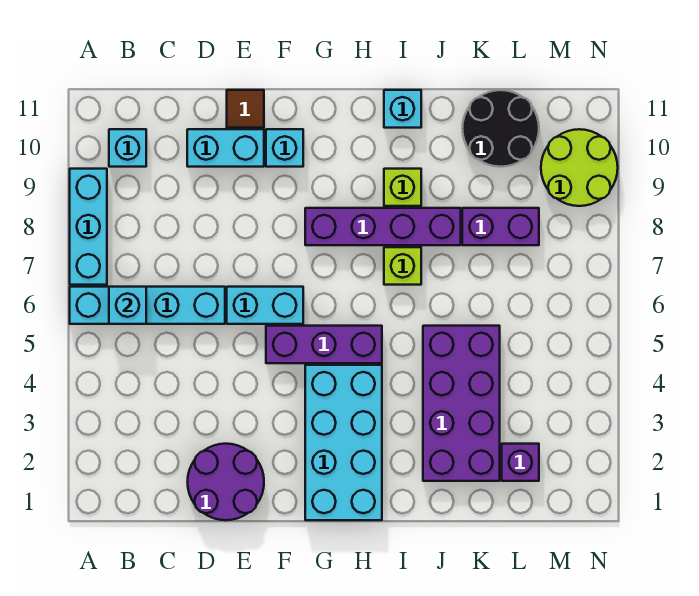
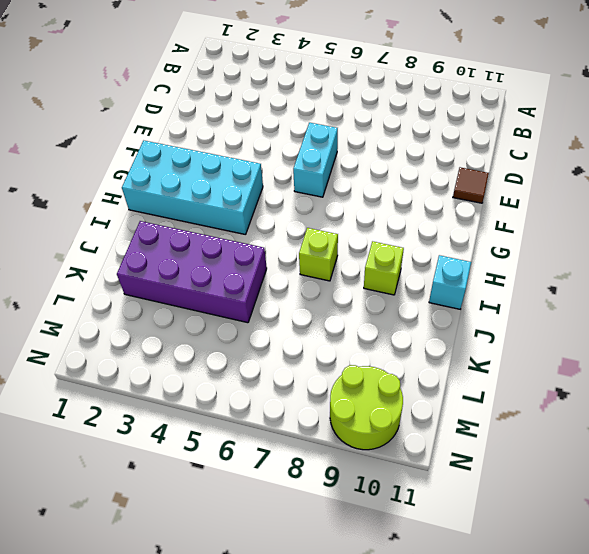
none -> cyan brick A6:D6 level 1
none -> cyan brick A7:A9 level 1
none -> cyan brick B10 level 1

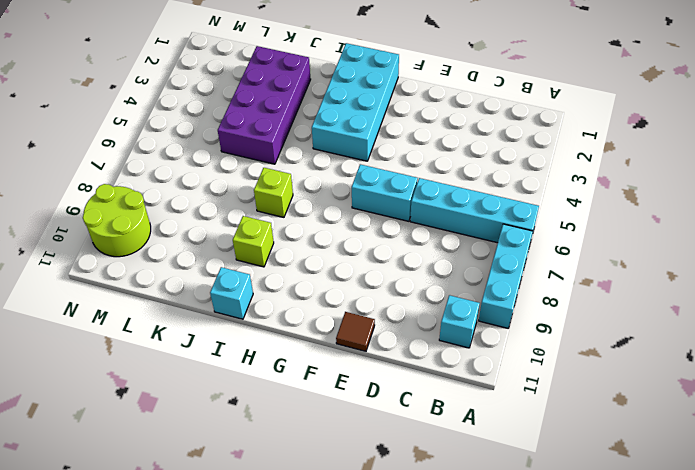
none -> purple round brick D1:E2 level 1
none -> cyan brick D10:E10 level 1
none -> purple brick F5:H5 level 1

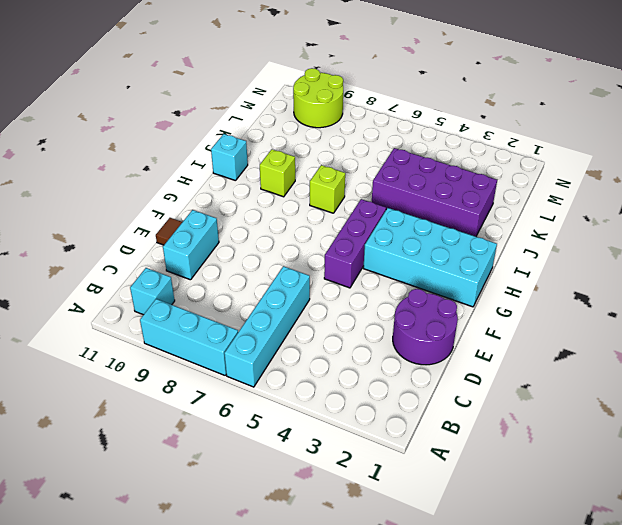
none -> cyan brick E6:F6 level 1
none -> cyan brick F10 level 1
none -> purple brick G8:J8 level 1

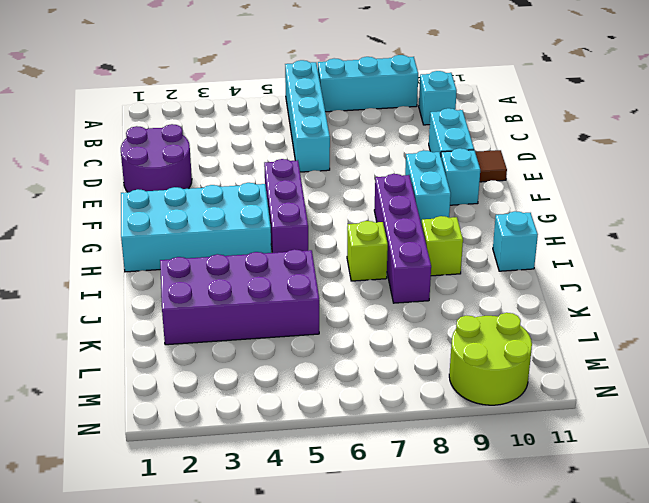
cyan brick F9:G9 level 1 -> cyan brick E6:F6 level 1
none -> purple brick K8:L8 level 1
none -> black round brick K10:L11 level 1
none -> purple brick L2 level 1

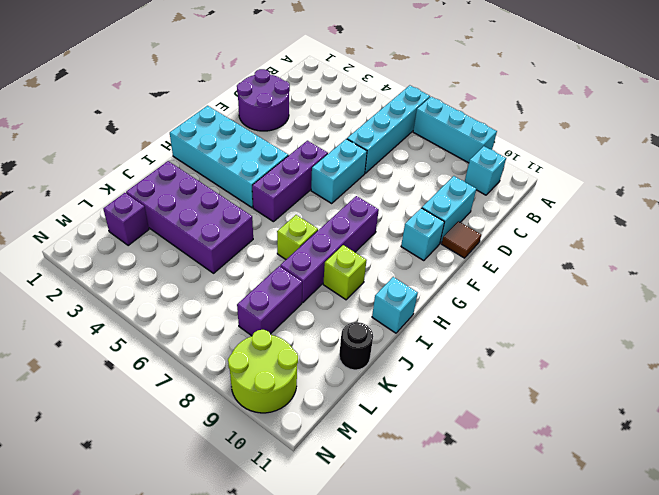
black round brick K11 level 1 -> black round brick K10:L11 level 1
none -> cyan brick B6 level 2

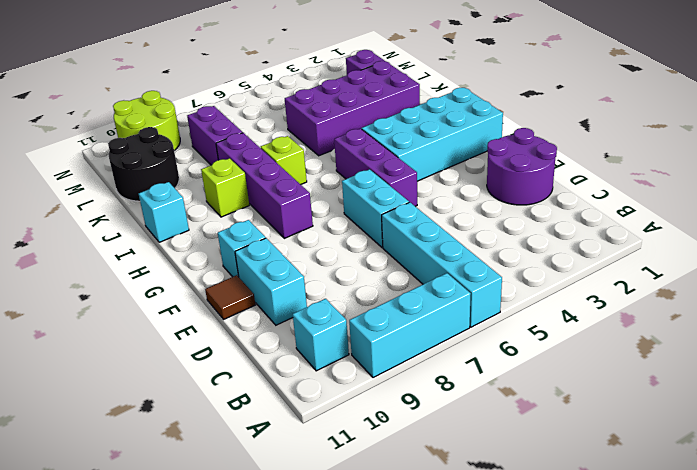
none -> cyan brick B6 level 2

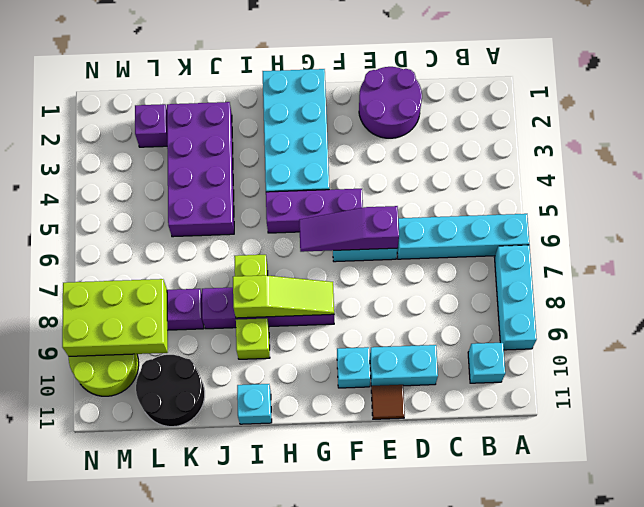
purple slope E6:G6 level 2 top E -> none
lime slope G8:I8 level 2 top I -> none
lime brick L8:N9 level 2 -> none
none -> cyan brick B6 level 2

